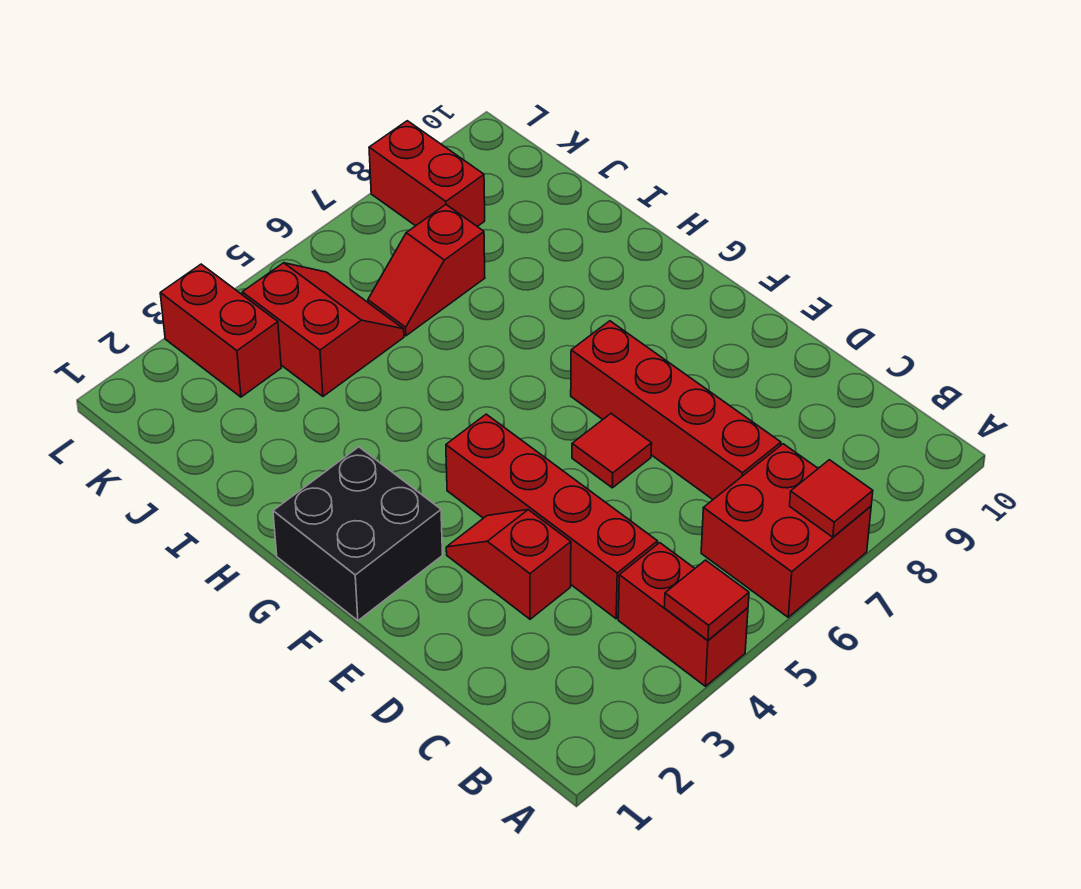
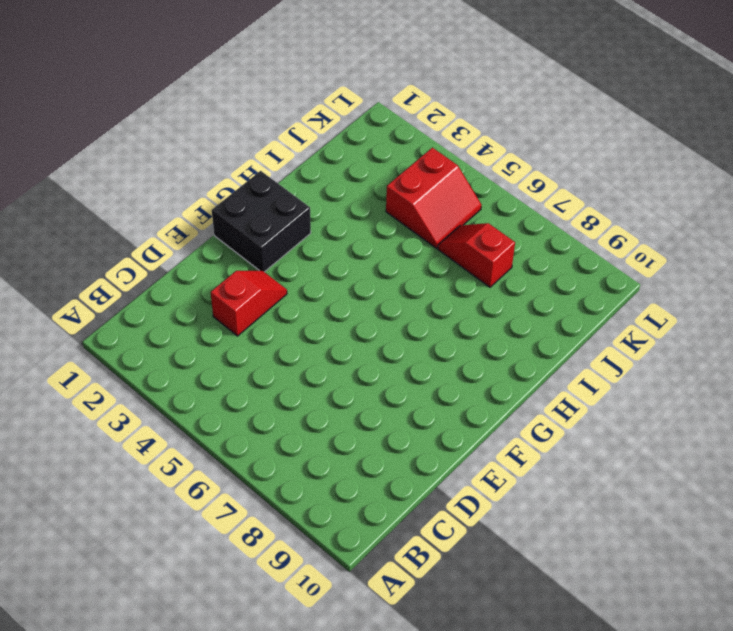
none -> red brick A4:B4 level 1
none -> red brick A6:B7 level 1
none -> red brick C4:F4 level 1

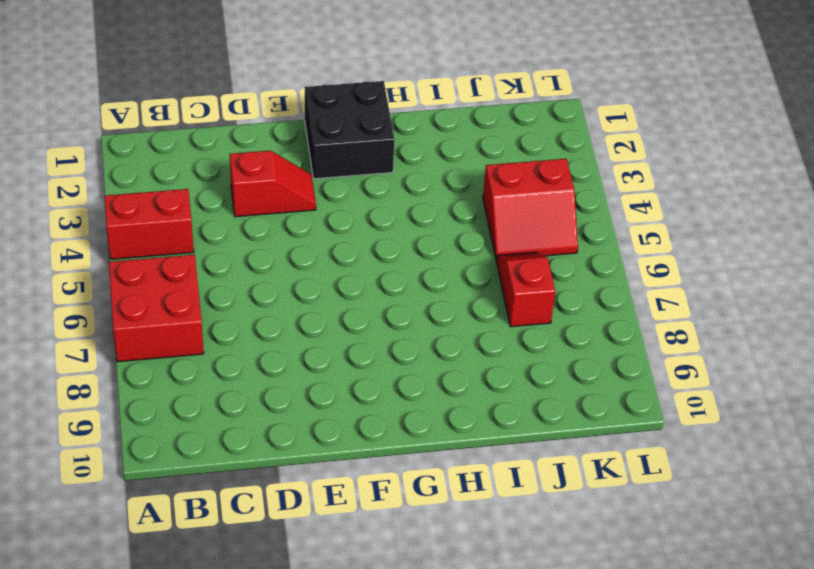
none -> red brick C4:F4 level 1
none -> red brick C7:F7 level 1
none -> red tile E6 level 1

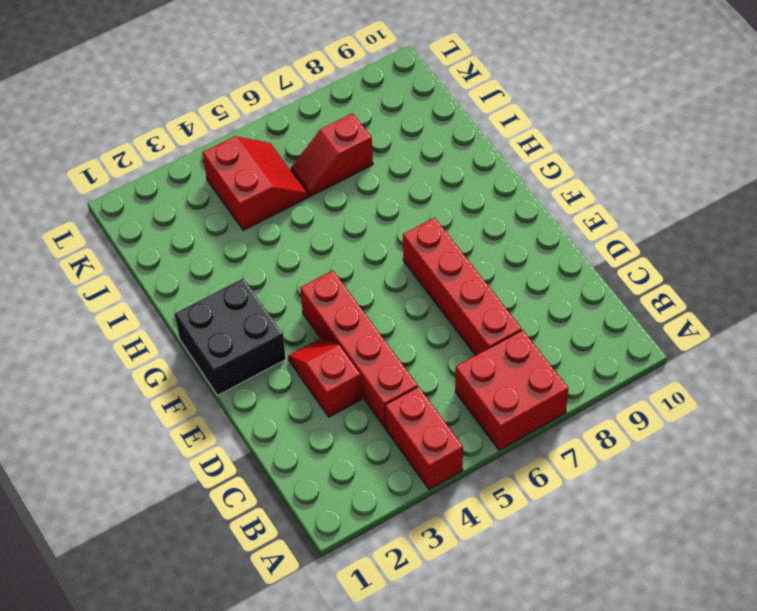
none -> red tile E6 level 1
none -> red brick K3:L3 level 1
none -> red brick K8:L8 level 1

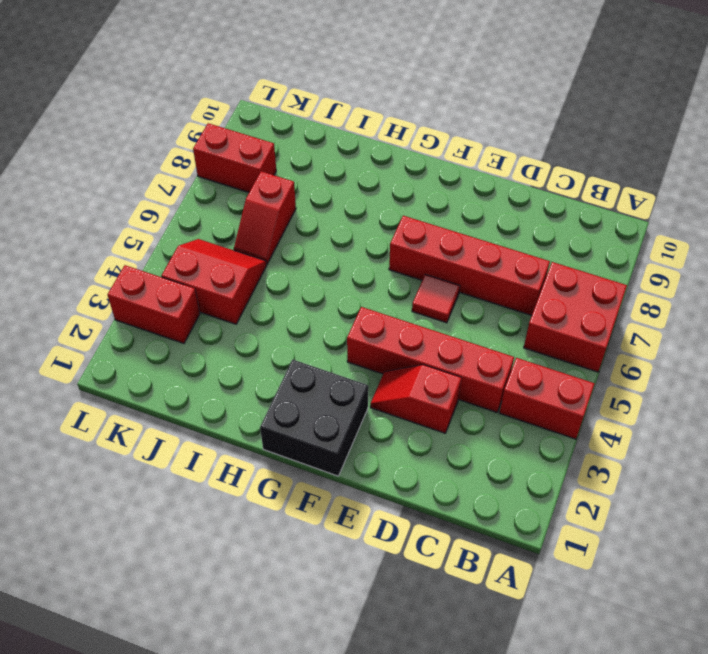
none -> red tile A4 level 2
none -> red tile A7 level 2

